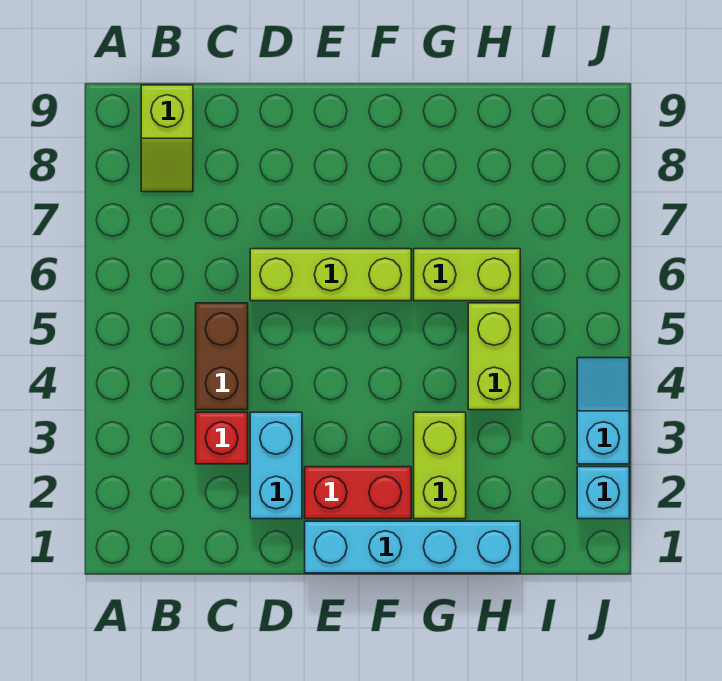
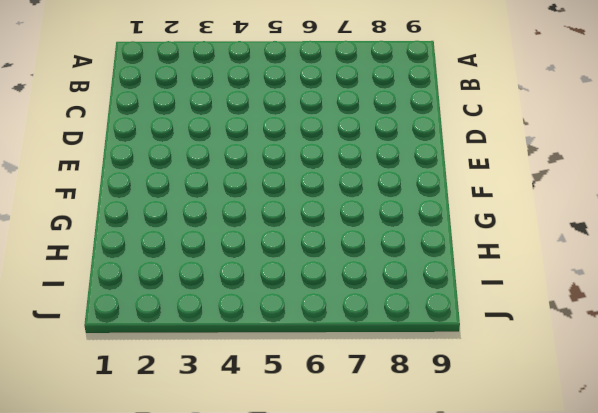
none -> lime slope B8:B9 level 1 top 9
none -> red brick C3 level 1
none -> brown brick C4:C5 level 1

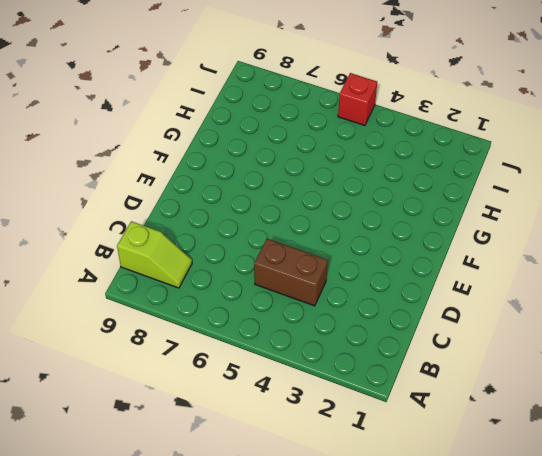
red brick J5 level 1 -> red brick C3 level 1
none -> cyan brick D2:D3 level 1
none -> lime brick D6:F6 level 1
none -> cyan brick E1:H1 level 1

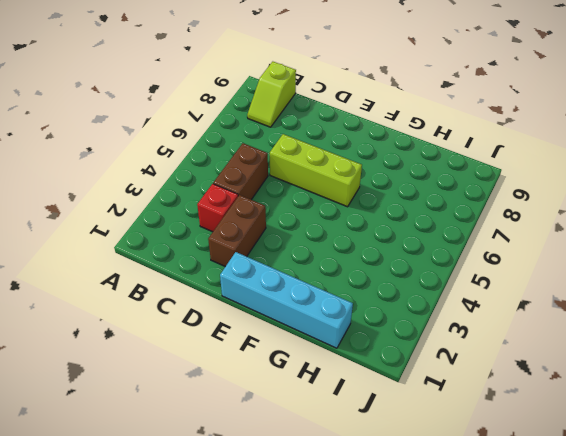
brown brick D2:D3 level 1 -> cyan brick D2:D3 level 1
none -> red brick E2:F2 level 1
none -> lime brick G2:G3 level 1
none -> lime brick G6:H6 level 1

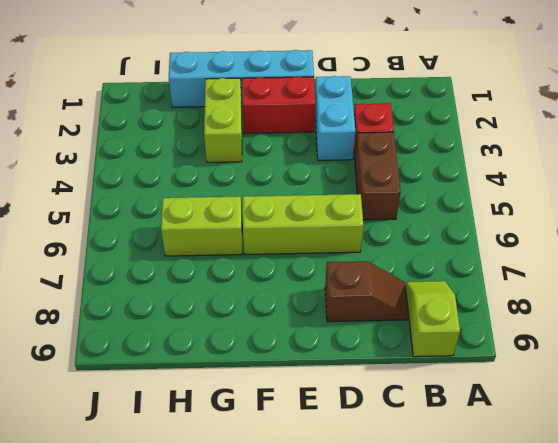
brown slope C8:D8 level 1 top D -> none
none -> lime brick H4:H5 level 1
none -> cyan brick J2 level 1
none -> cyan slope J3:J4 level 1 top 3

